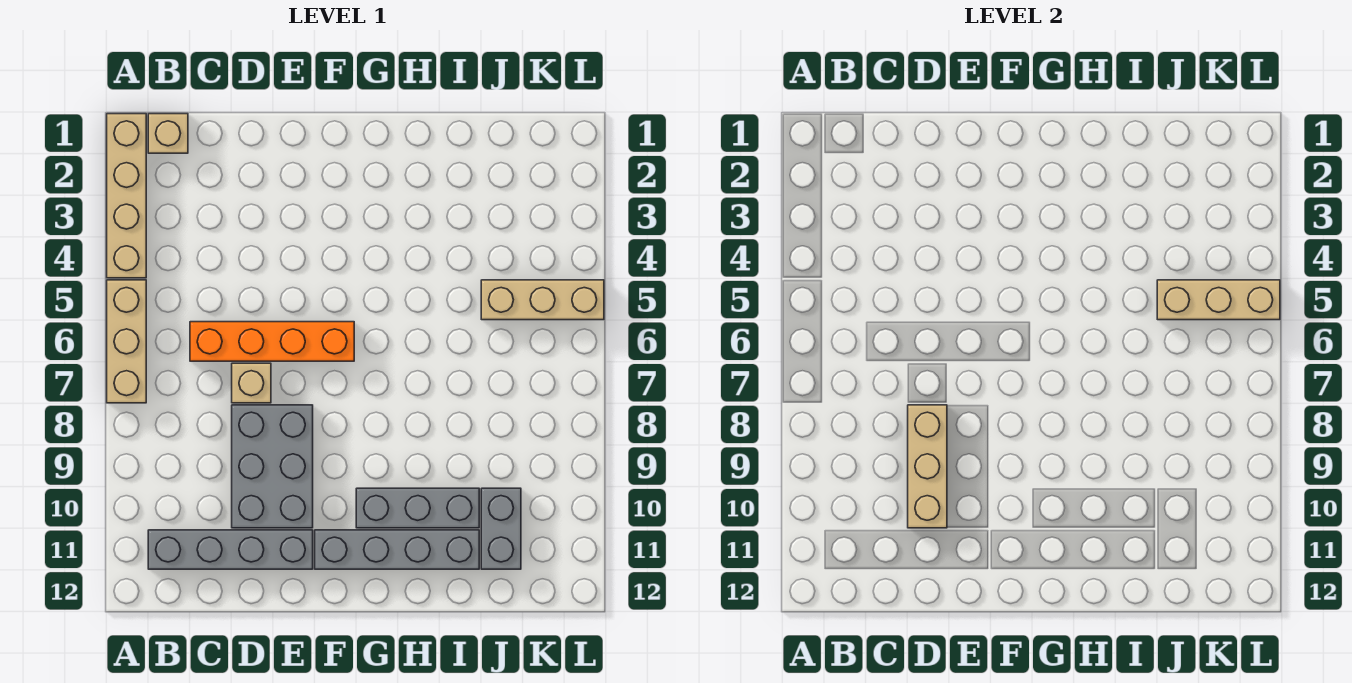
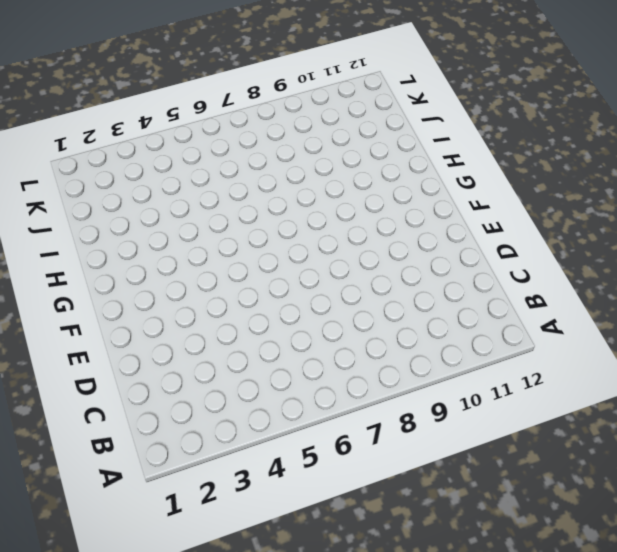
none -> tan brick A1:A4 level 1
none -> tan brick A5:A7 level 1
none -> tan brick B1 level 1

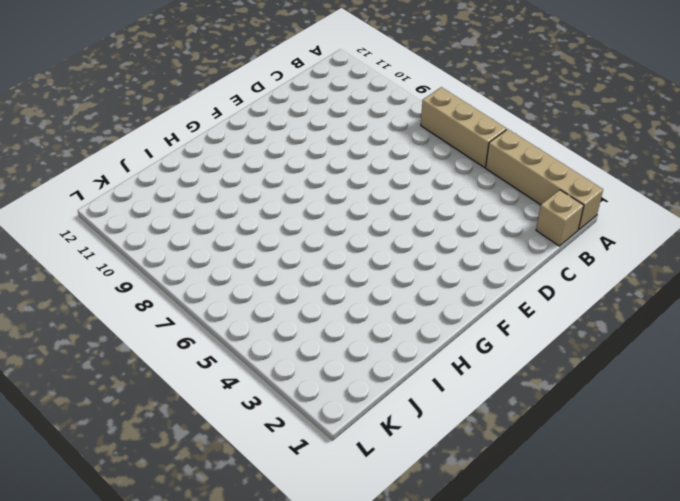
none -> grey brick B11:E11 level 1
none -> orange brick C6:F6 level 1
none -> tan brick D7 level 1

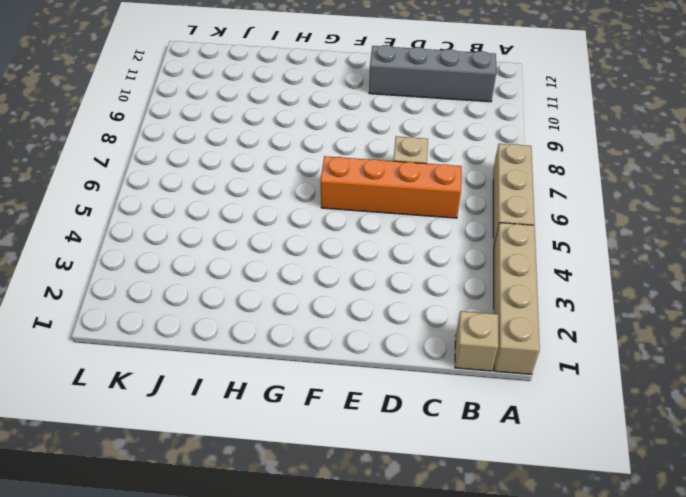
none -> grey brick D8:E10 level 1
none -> grey brick F11:I11 level 1
none -> grey brick G10:I10 level 1

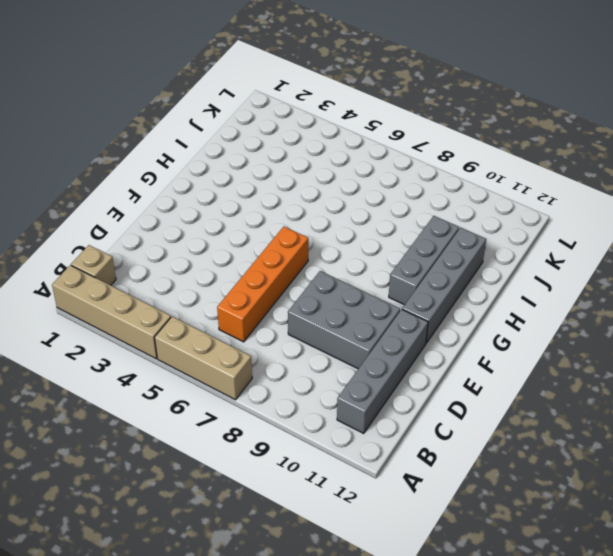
none -> tan brick D7 level 1
none -> tan brick J5:L5 level 1
none -> grey brick J10:J11 level 1

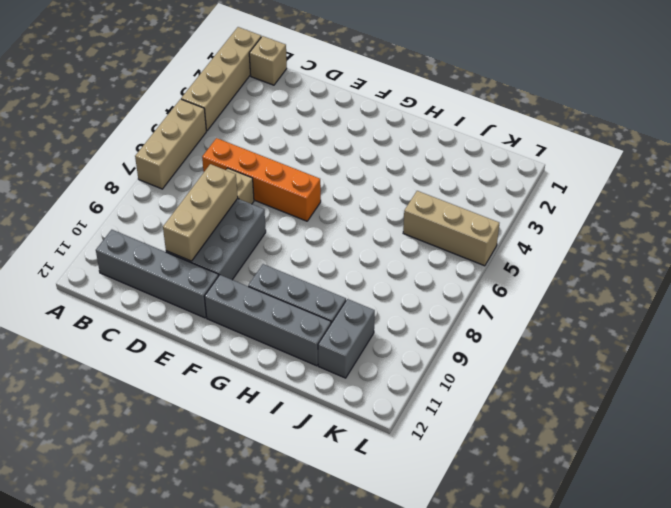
none -> tan brick J5:L5 level 2

